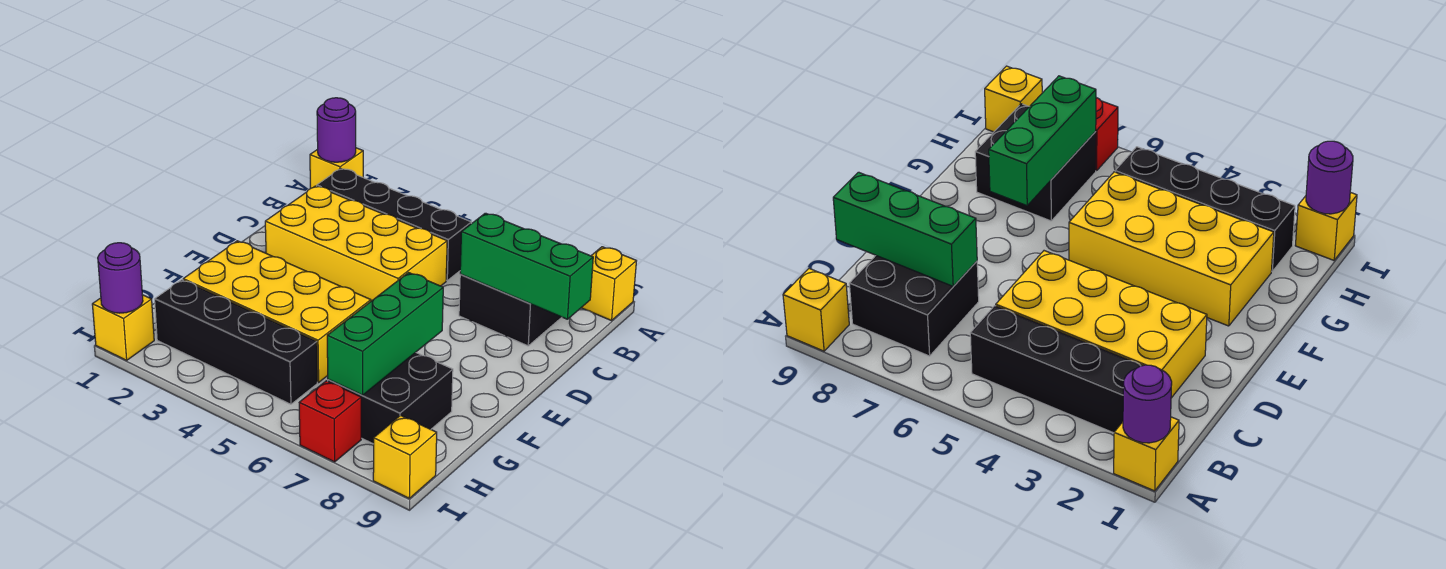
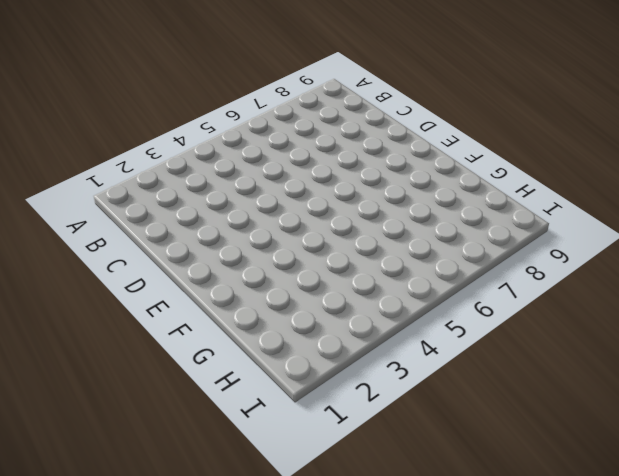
none -> yellow brick A1 level 1
none -> yellow brick A9 level 1
none -> black brick B2:B5 level 1

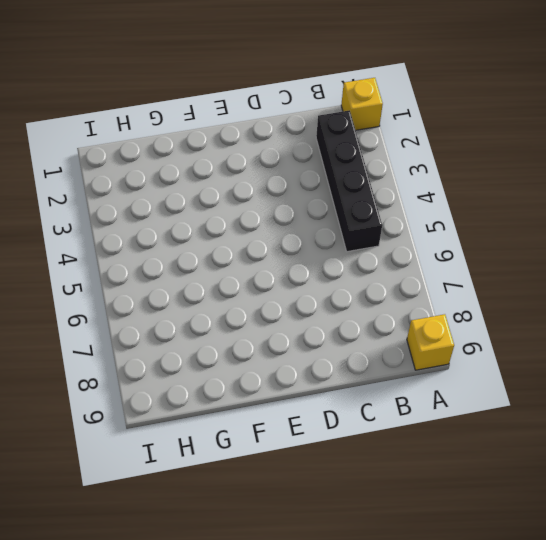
none -> black brick B7:C8 level 1
none -> yellow brick C2:D5 level 1
none -> yellow brick F2:G5 level 1

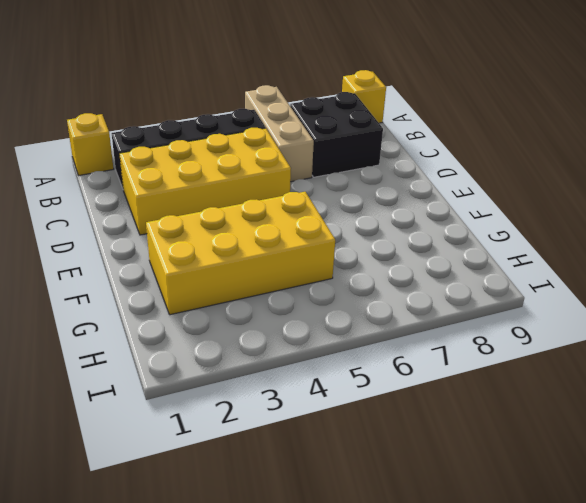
tan brick A6:C6 level 1 -> none
none -> black brick G7:H8 level 1
none -> black brick H2:H5 level 1
none -> yellow brick I1 level 1

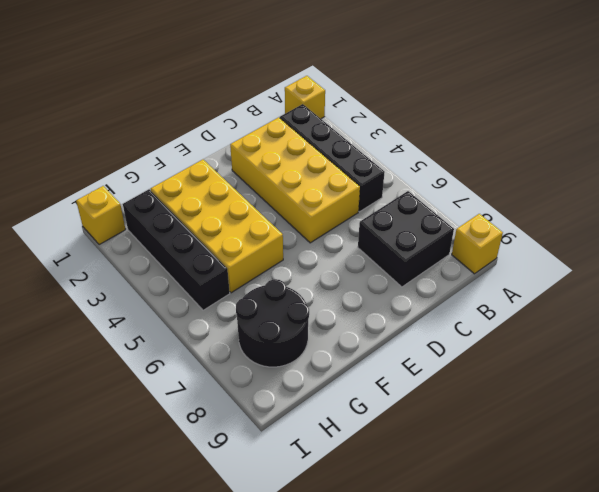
black round brick G7:H8 level 1 -> black brick G7:H8 level 1
none -> red brick I7 level 1
none -> yellow brick I9 level 1
none -> purple round brick A1 level 2

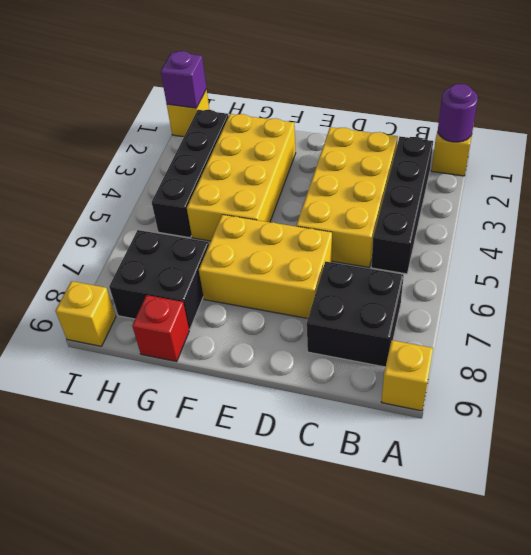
yellow brick D6:F7 level 1 -> none
red brick G9 level 1 -> red brick I7 level 1
purple brick I1 level 2 -> purple round brick I1 level 2
none -> green brick C7:C9 level 2
none -> green brick F7:H7 level 2

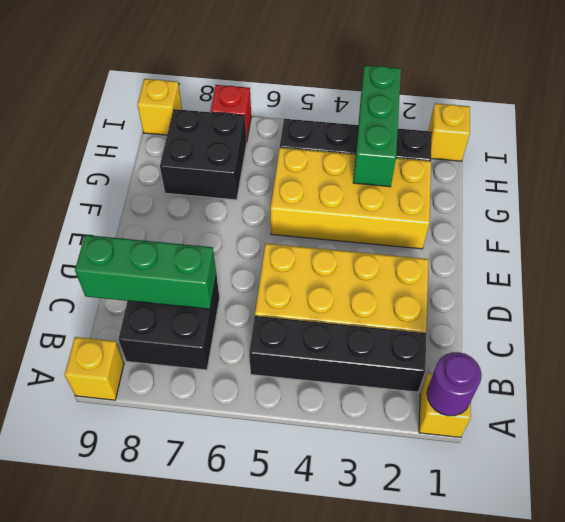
green brick G3:I3 level 2 -> green brick F7:H7 level 2
none -> purple round brick I1 level 2

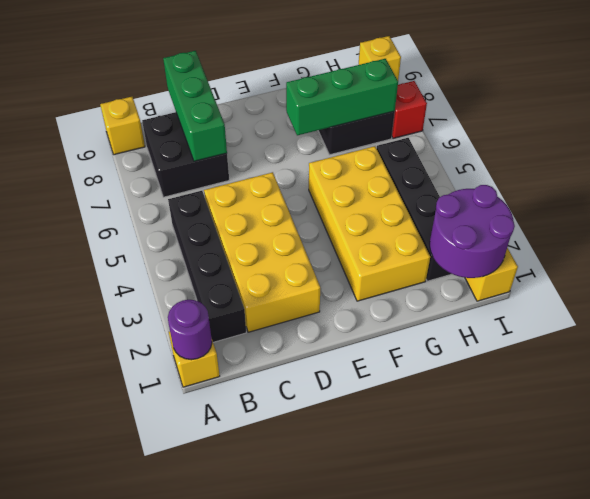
purple round brick H1:I2 level 2 -> purple round brick I1 level 2

